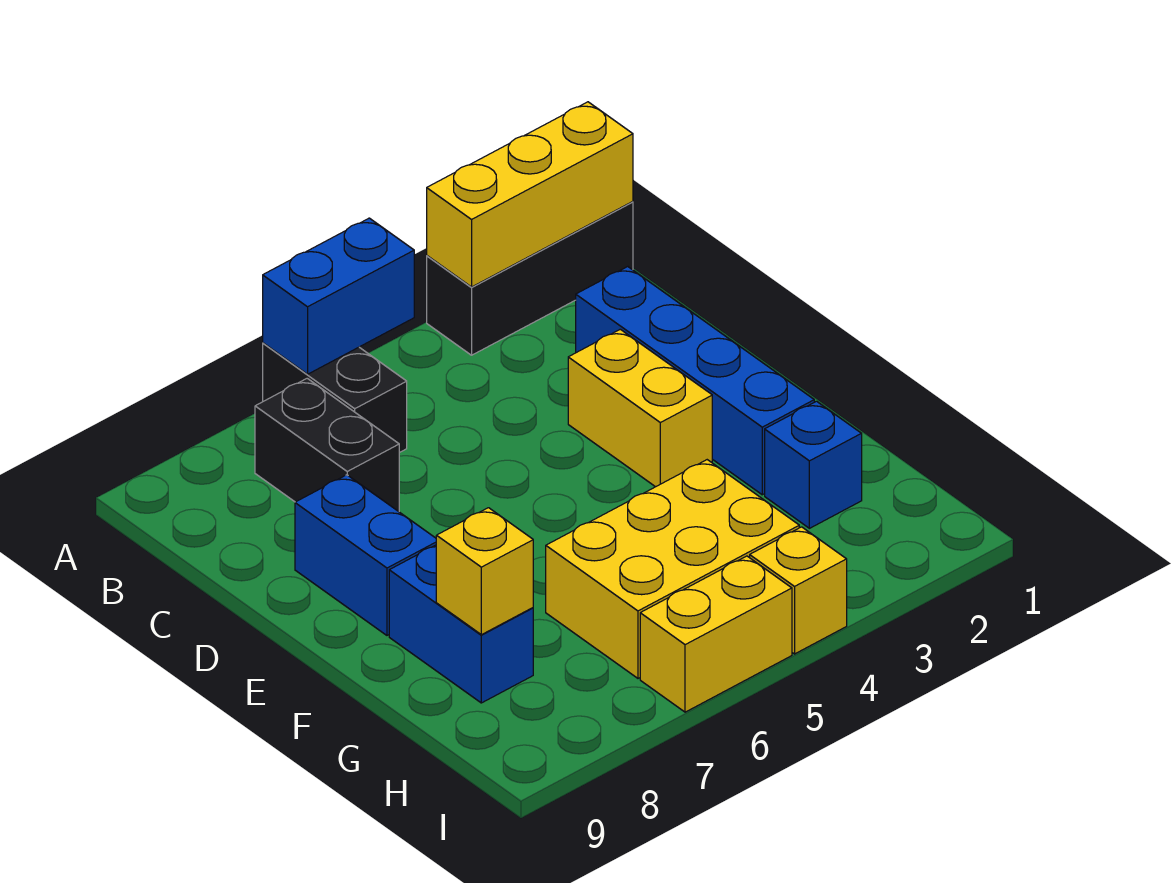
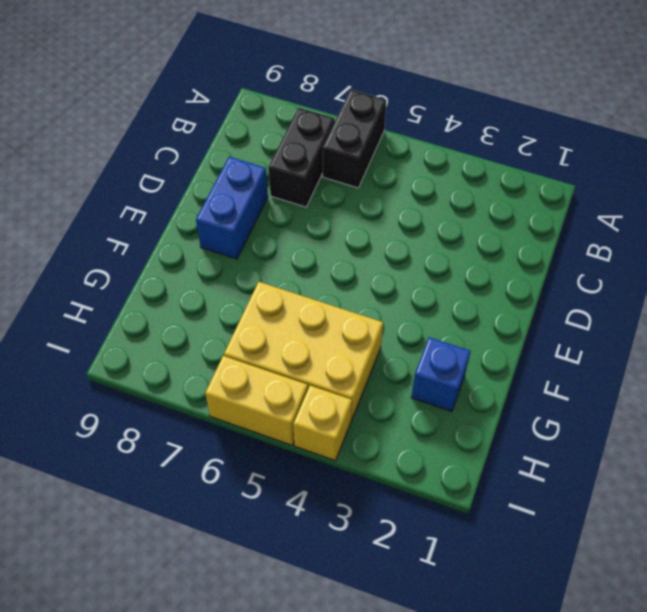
none -> black brick A1:A3 level 1
none -> blue brick C2:F2 level 1
none -> yellow brick D3:E3 level 1

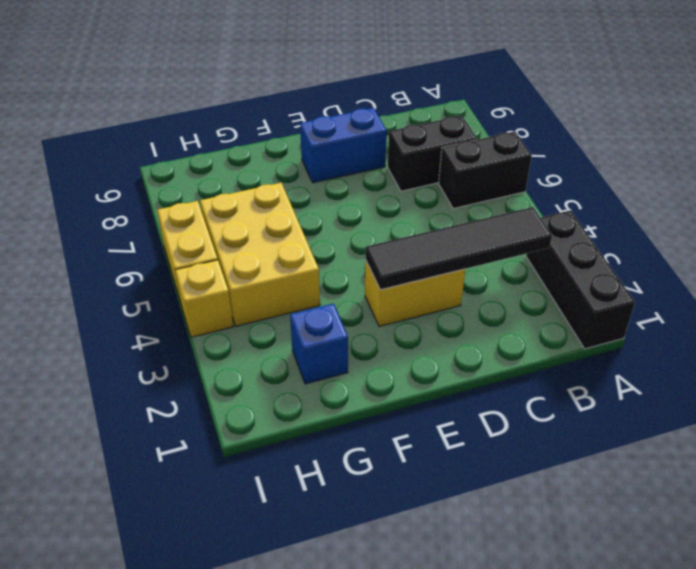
black tile B3:E3 level 2 -> none
none -> blue brick C2:F2 level 1
none -> blue brick F8:G8 level 1
none -> yellow brick A1:A3 level 2

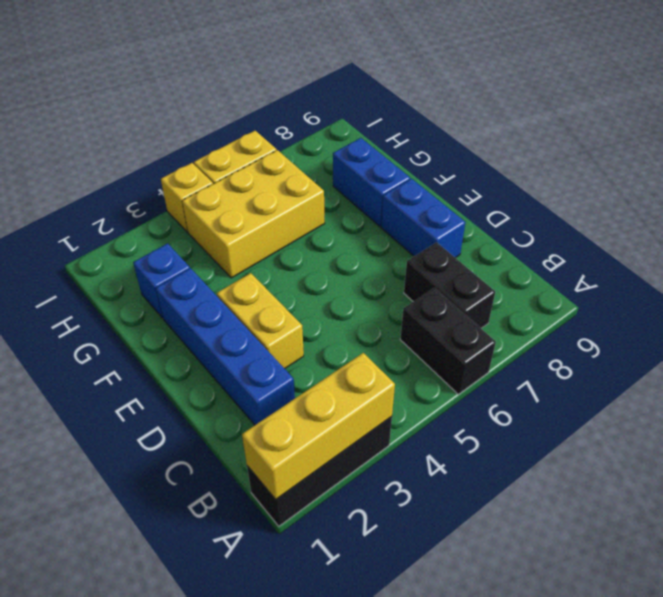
none -> blue brick A5:A6 level 2
none -> yellow brick G8 level 2

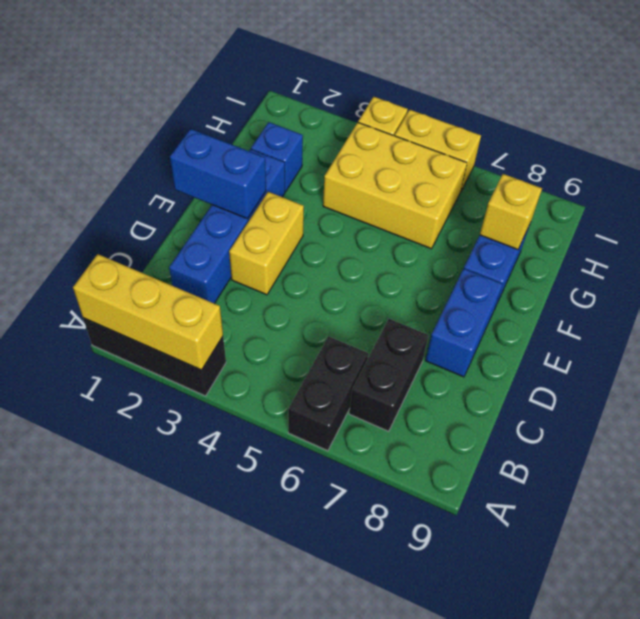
blue brick E1:E2 level 2 -> blue brick A5:A6 level 2

